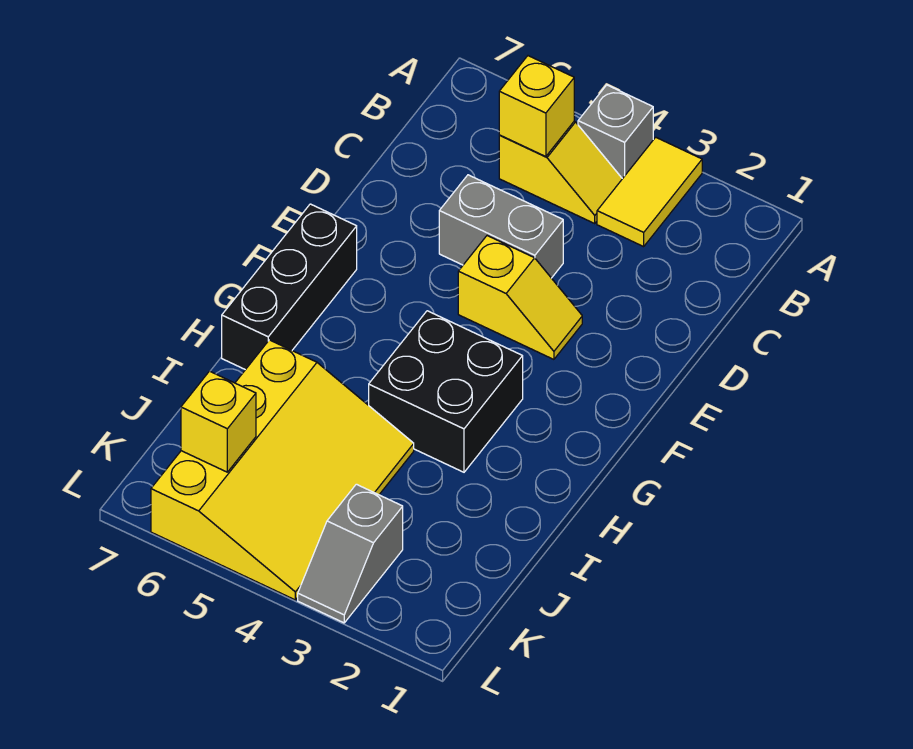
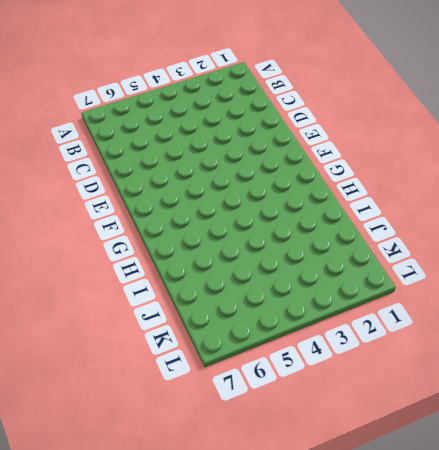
none -> yellow tile A3:B3 level 1
none -> grey brick A4 level 1

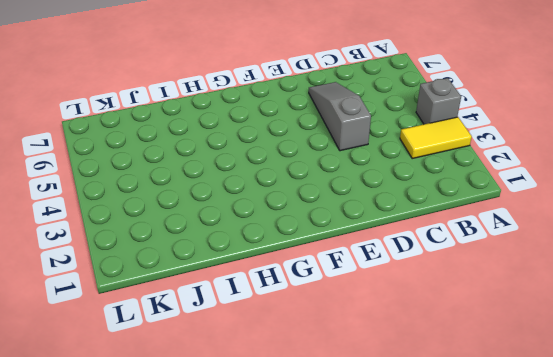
grey slope D4:D6 level 1 top 4 -> grey brick D4:D5 level 1
none -> yellow slope B4:B5 level 1 top 5
none -> yellow slope E3:E4 level 1 top 4

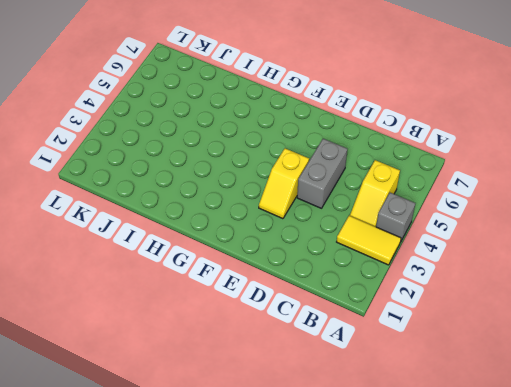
none -> black brick F7:H7 level 1
none -> black brick G3:H4 level 1

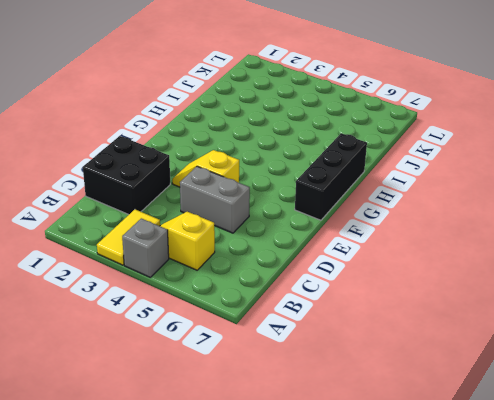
black brick C1:D2 level 1 -> black brick G3:H4 level 1
none -> yellow slope I4:L6 level 1 top 6
none -> grey slope K3:L3 level 1 top K

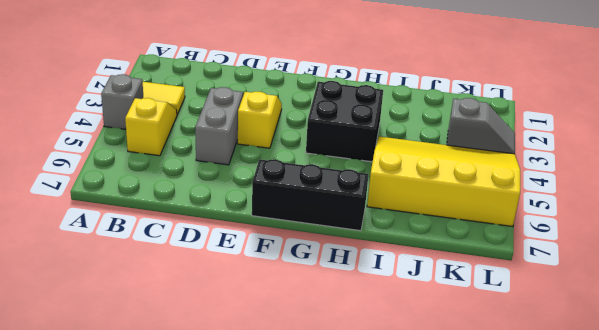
none -> yellow brick B5 level 2
none -> yellow brick K6 level 2

